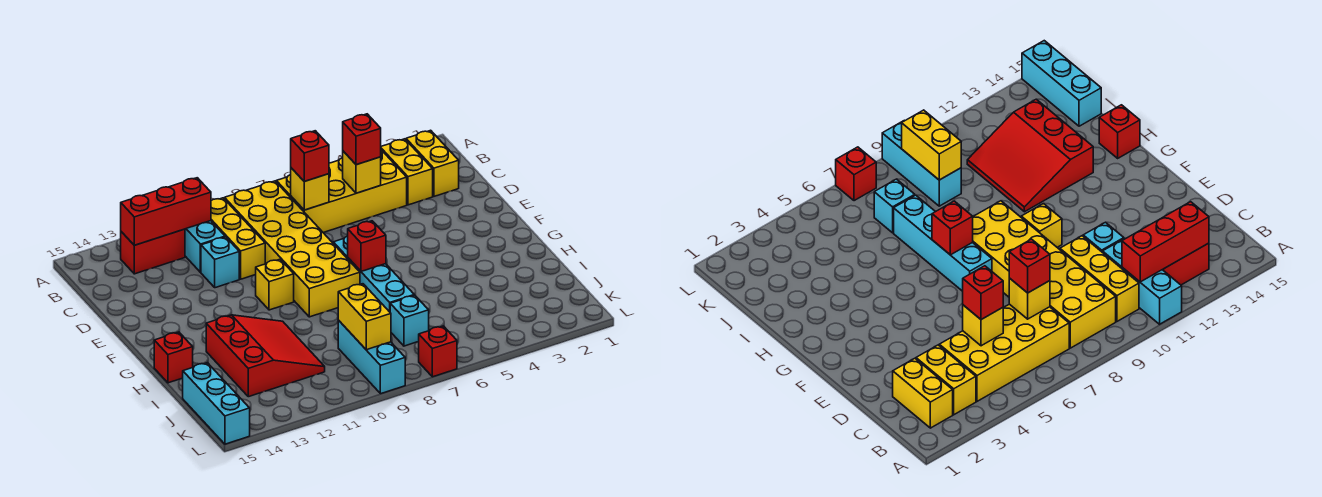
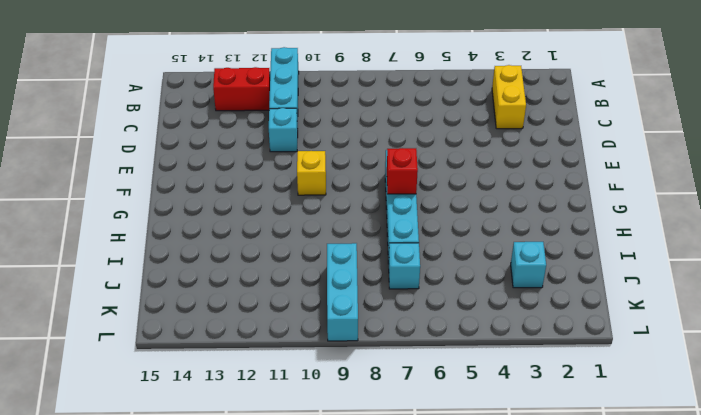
cyan brick J3 level 1 -> none
none -> yellow brick B2:C2 level 1
none -> yellow brick B4:C7 level 1
none -> yellow brick B8:G9 level 1

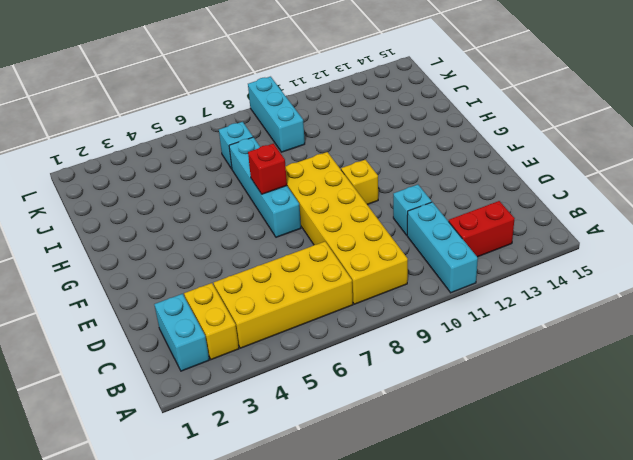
cyan brick B2:C2 level 1 -> yellow brick B2:C2 level 1
none -> yellow brick B10:D10 level 1
none -> red slope H11:J13 level 1 top 13
none -> red brick H15 level 1

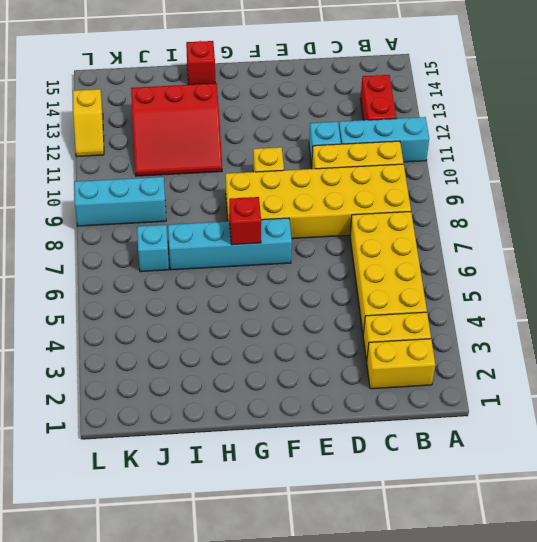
yellow slope L12:L13 level 1 top 13 -> none
none -> cyan brick J15:L15 level 1
none -> red brick L7 level 1
none -> red brick B11:B13 level 2

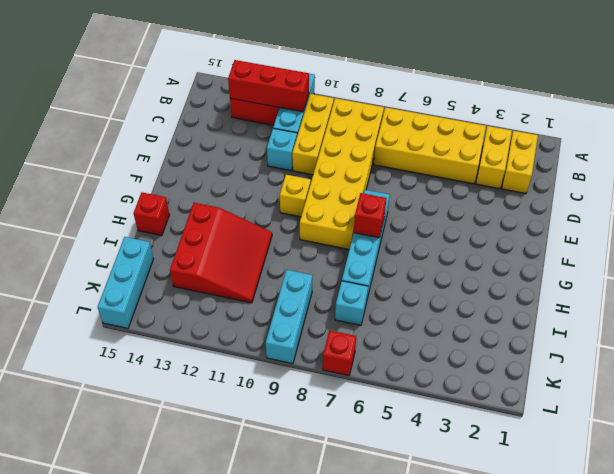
none -> yellow brick C5 level 2
none -> yellow brick C7 level 2
none -> yellow brick J9:K9 level 2

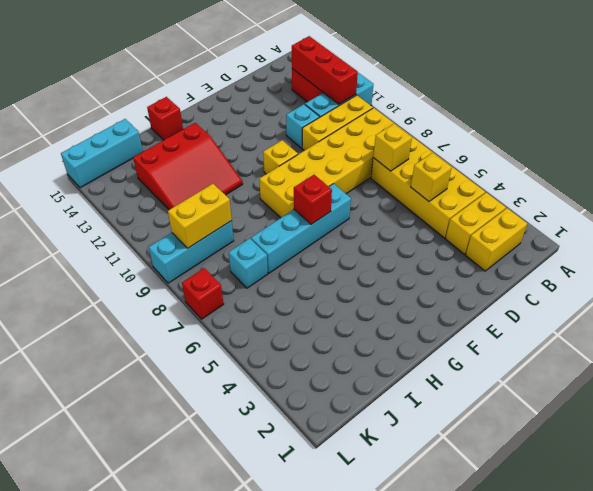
none -> red brick C5 level 3
none -> red brick C7 level 3

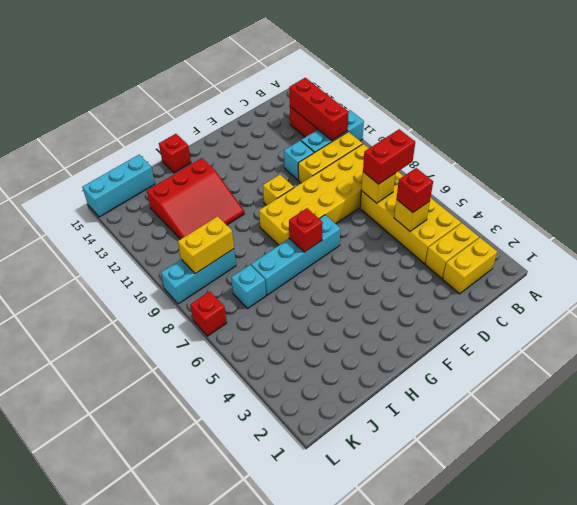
red brick B7:C7 level 3 -> red brick C7 level 3

